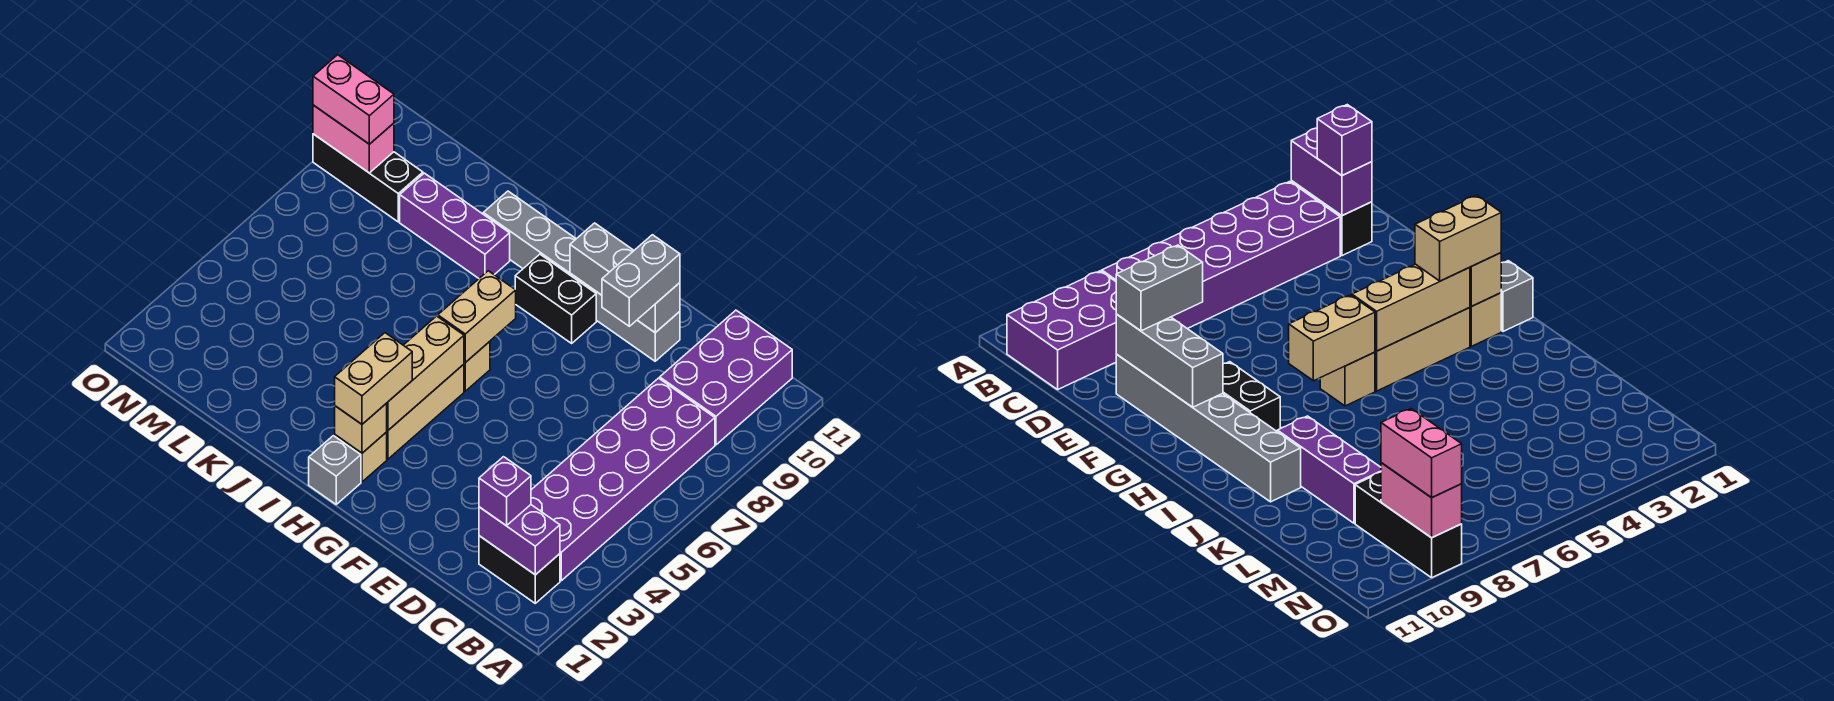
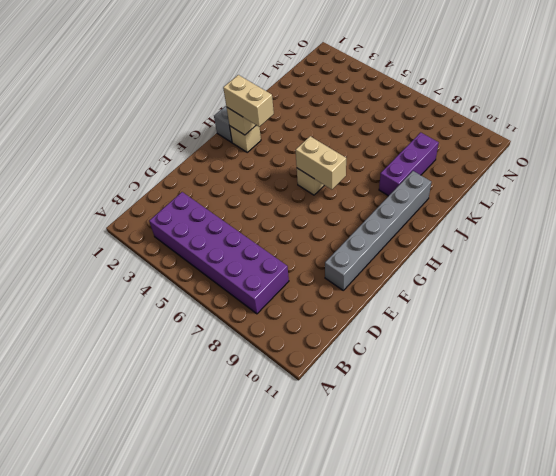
none -> black brick B2:C2 level 1
none -> purple brick B9:C11 level 1
none -> black brick G9:H9 level 1

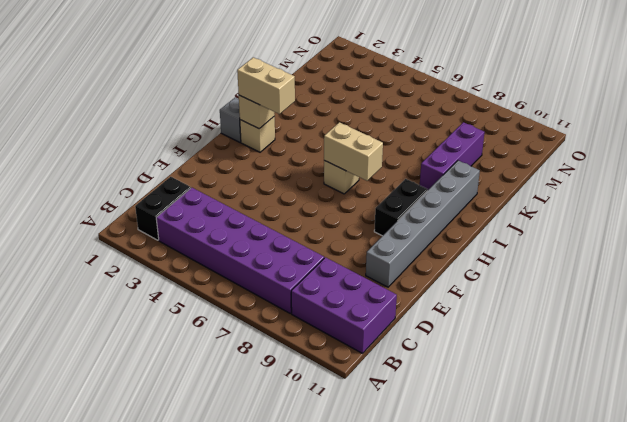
none -> tan brick H3:H5 level 1
none -> black brick M9:O9 level 1
none -> purple brick B2:C2 level 2

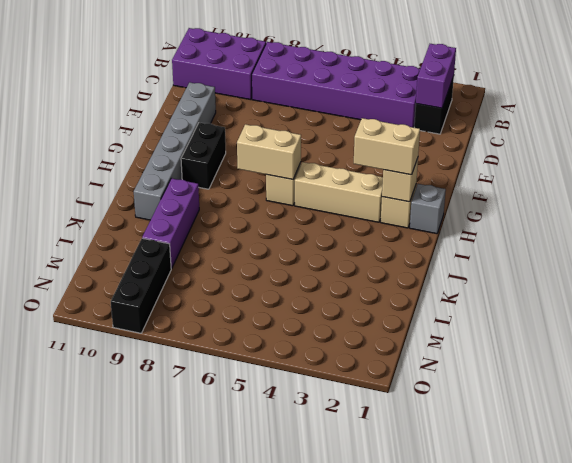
none -> grey brick E10:G10 level 2
none -> tan brick H3:H5 level 2
none -> pink brick N9:O9 level 2

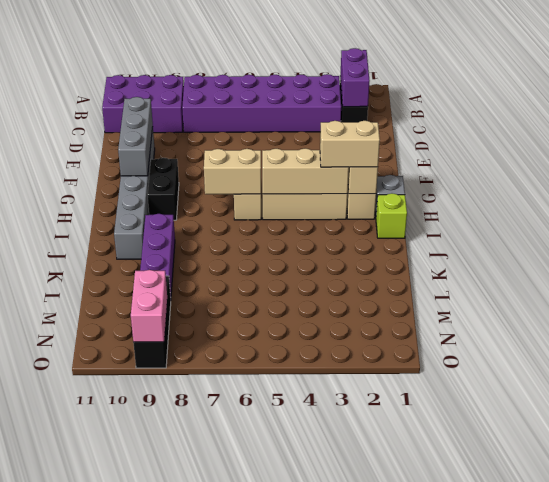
lime brick I1 level 1 -> none
none -> purple brick C2 level 3
none -> grey brick E9:E10 level 3
none -> pink brick N9:O9 level 3

